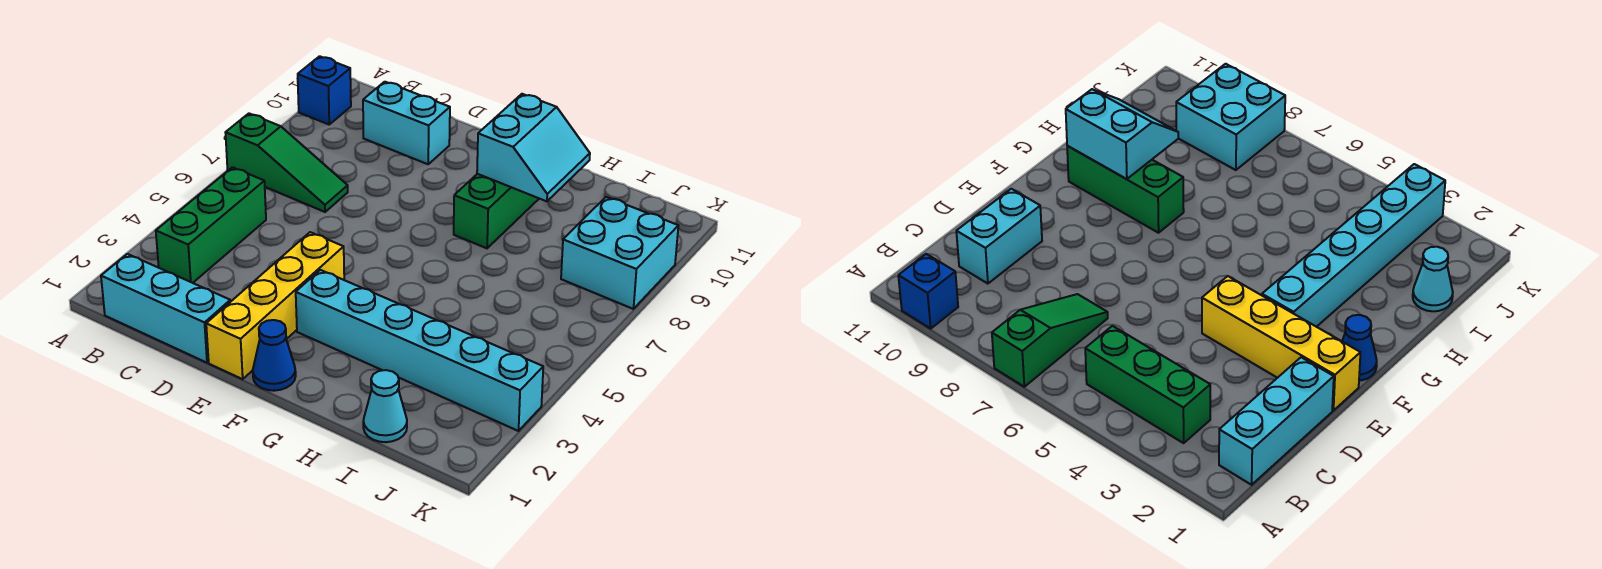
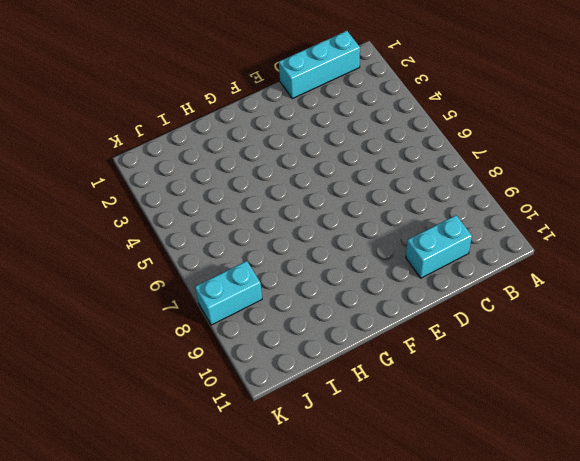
cyan brick J8:K8 level 1 -> cyan brick J8:K9 level 1
none -> green slope A7:C7 level 1 top A
none -> blue brick A10 level 1
none -> green brick B3:B5 level 1

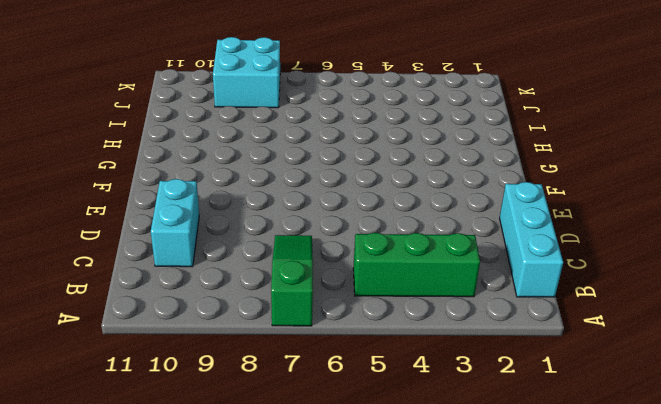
none -> blue brick A10 level 1
none -> yellow brick E1:E4 level 1
none -> blue cone F1 level 1

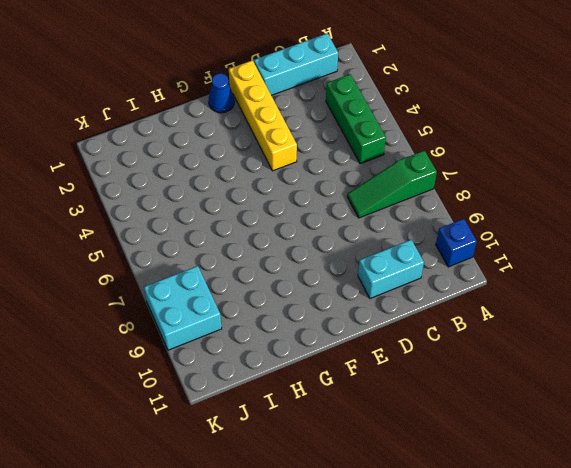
none -> cyan brick F3:K3 level 1
none -> green brick G8:G10 level 1
none -> cyan cone I1 level 1

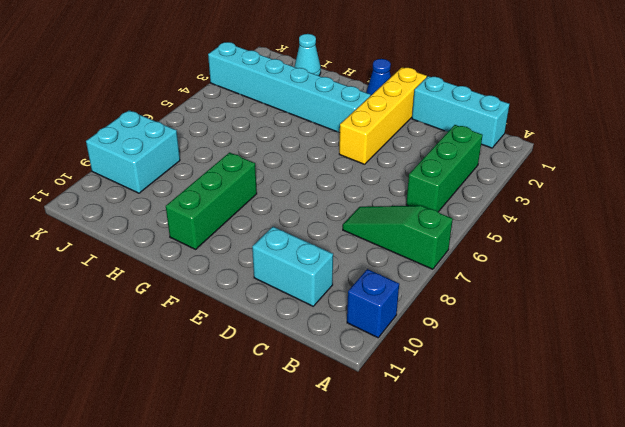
none -> cyan slope G9:H10 level 2 top G

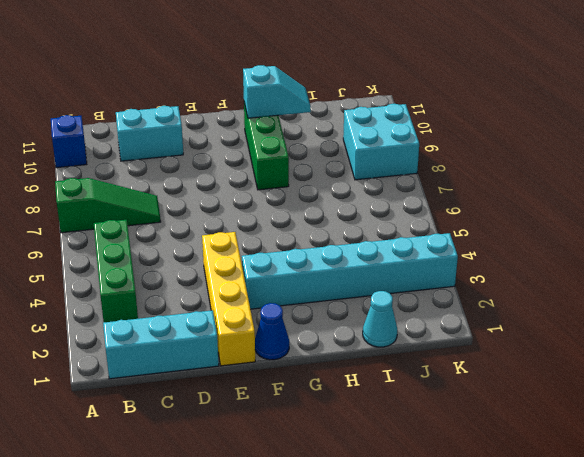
cyan slope G10:H10 level 2 top G -> cyan slope G9:H10 level 2 top G

